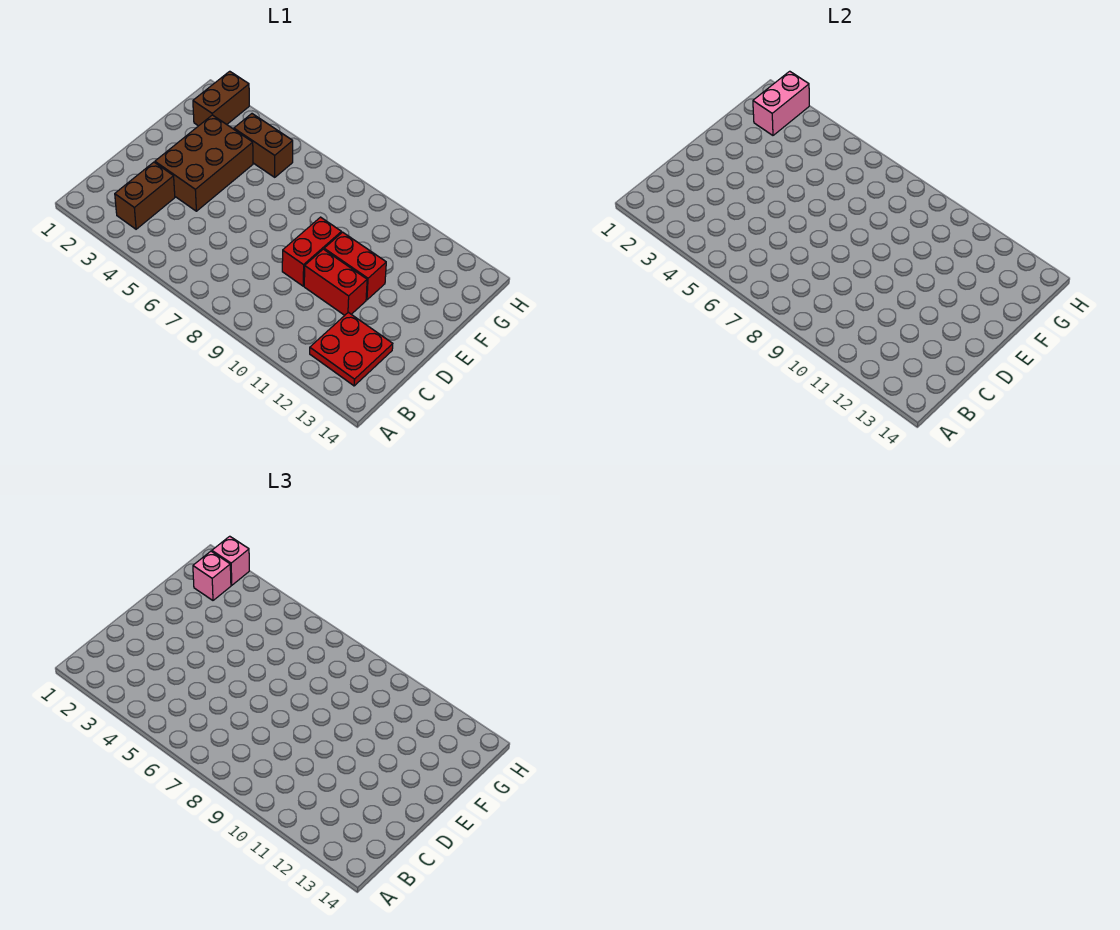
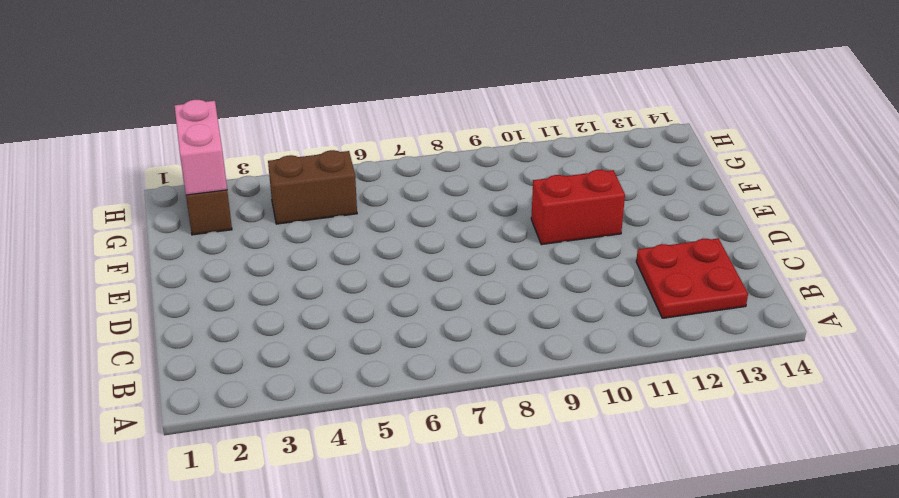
none -> brown brick B3:C3 level 1
none -> brown brick D3:F4 level 1

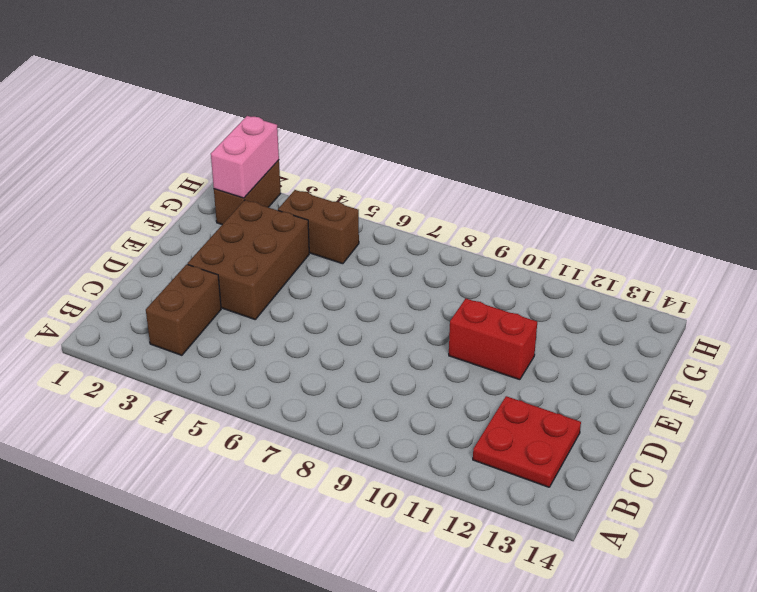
none -> red brick D9:E9 level 1
none -> red brick D10:D11 level 1

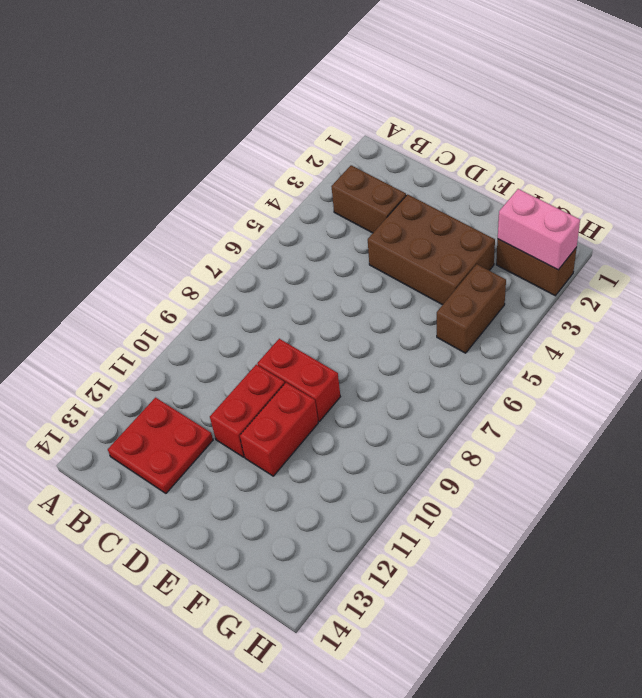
none -> pink brick G2 level 3
none -> pink brick H2 level 3

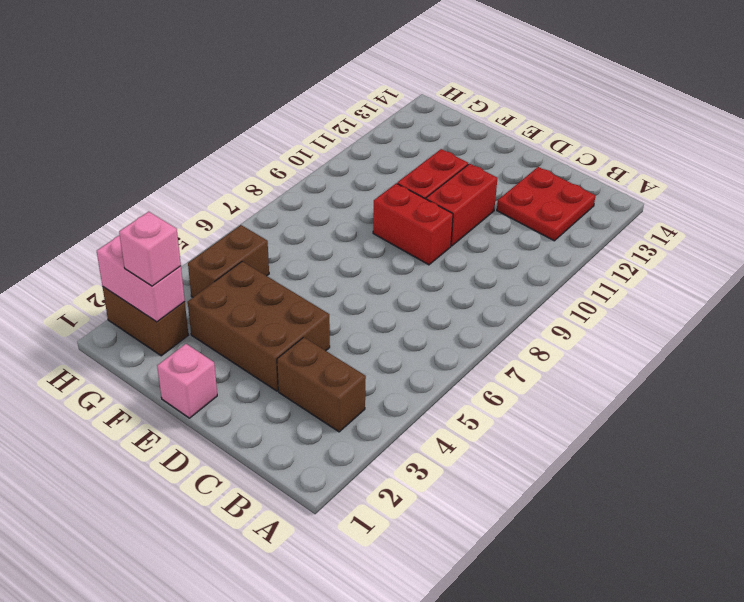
pink brick E1 level 1 -> pink brick H2 level 3

